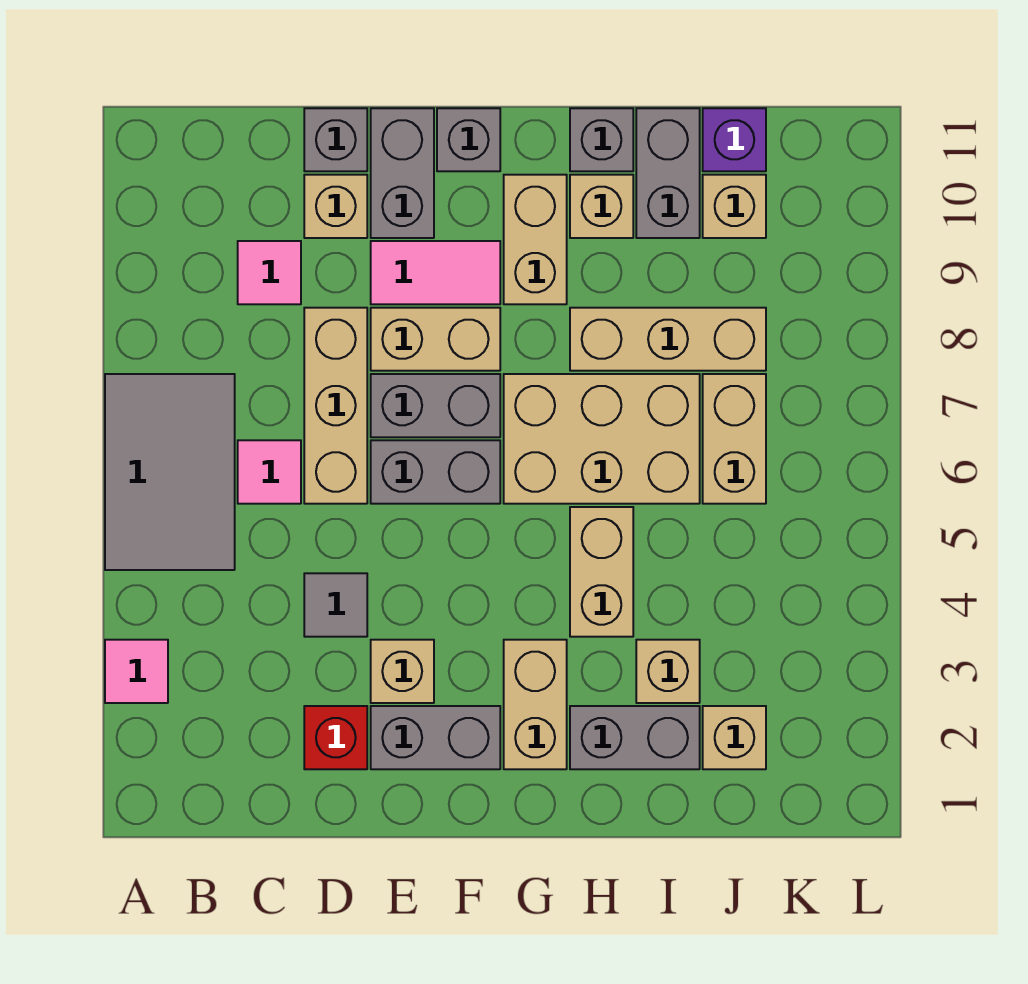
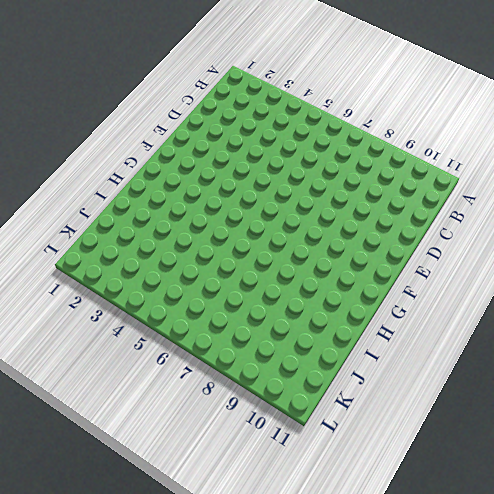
none -> pink tile A3 level 1
none -> grey tile A5:B7 level 1
none -> pink tile C6 level 1
none -> pink tile C9 level 1

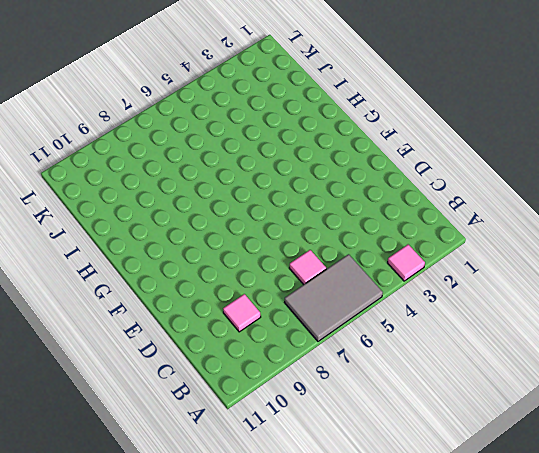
none -> red brick D2 level 1
none -> grey tile D4 level 1
none -> tan brick D6:D8 level 1
none -> tan brick D10 level 1

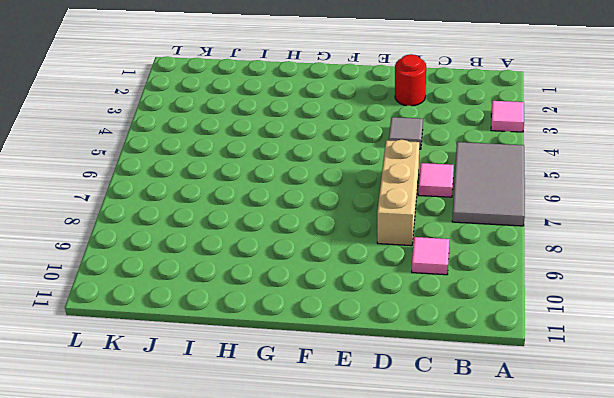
red round brick D2 level 1 -> red brick D2 level 1
none -> tan brick D10 level 1
none -> grey brick D11 level 1
none -> grey brick E2:F2 level 1
none -> tan brick E3 level 1

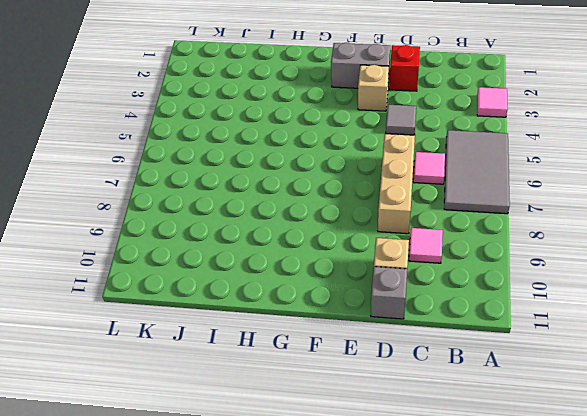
none -> grey brick E6:F6 level 1
none -> grey brick E7:F7 level 1
none -> tan brick E8:F8 level 1
none -> pink tile E9:F9 level 1

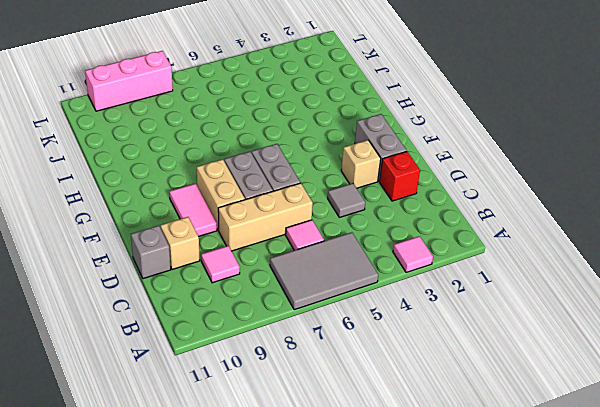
pink brick L8:L10 level 1 -> none
none -> grey brick E10:E11 level 1
none -> grey brick F11 level 1
none -> tan brick G2:G3 level 1
none -> tan brick G6:I7 level 1

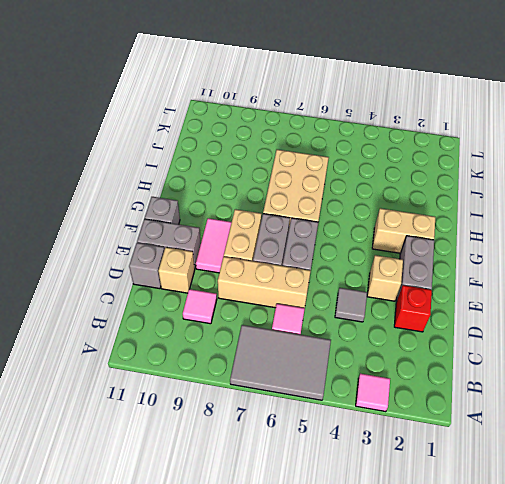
none -> tan brick G9:G10 level 1
none -> grey brick H2:I2 level 1
none -> tan brick H4:H5 level 1
none -> tan brick H8:J8 level 1

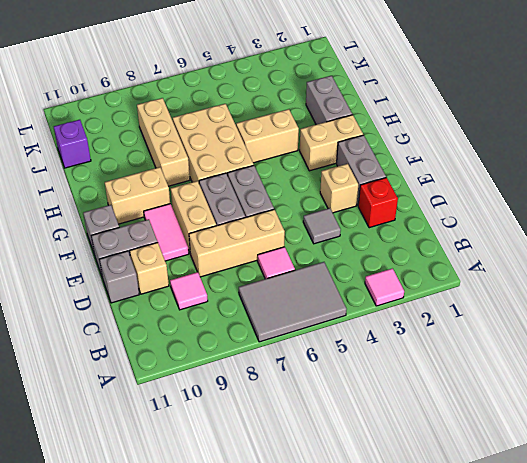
none -> tan brick H10 level 1
none -> grey brick H11 level 1
none -> tan brick I3 level 1
none -> grey brick I10:I11 level 1

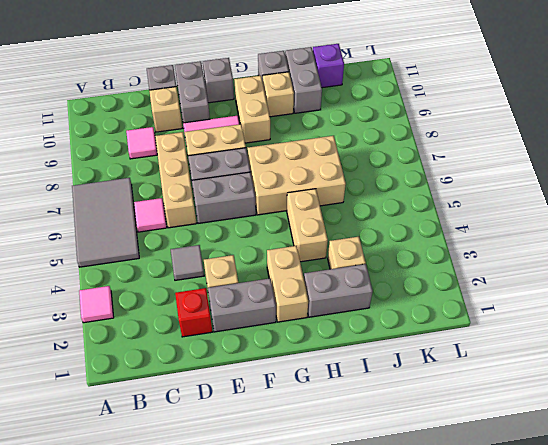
none -> tan brick H8:J8 level 1
none -> tan brick J2 level 1
none -> tan brick J6:J7 level 1
none -> tan brick J10 level 1

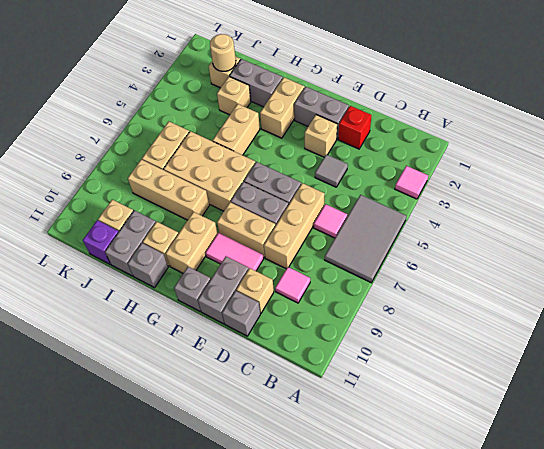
tan round brick J2 level 2 -> none

